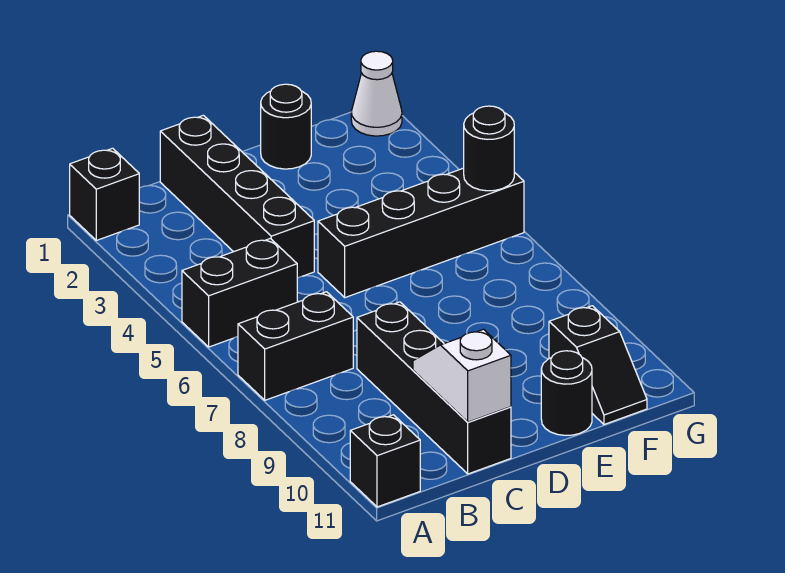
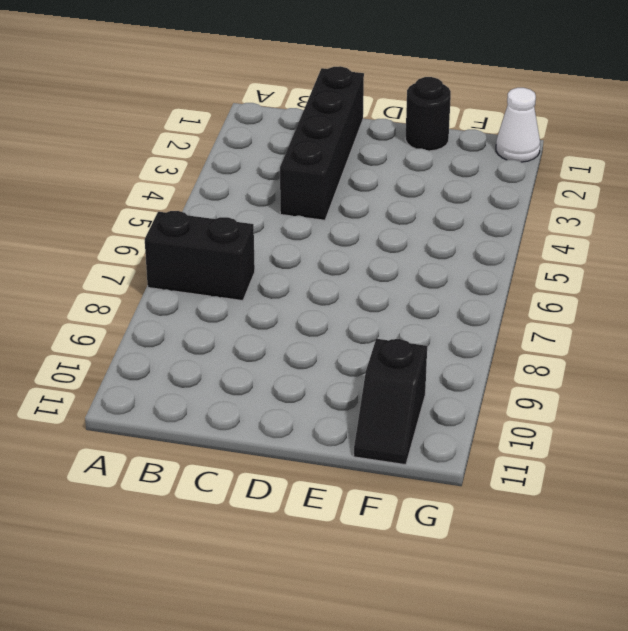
none -> black brick A1 level 1
none -> black brick A5:B5 level 1
none -> black brick A11 level 1

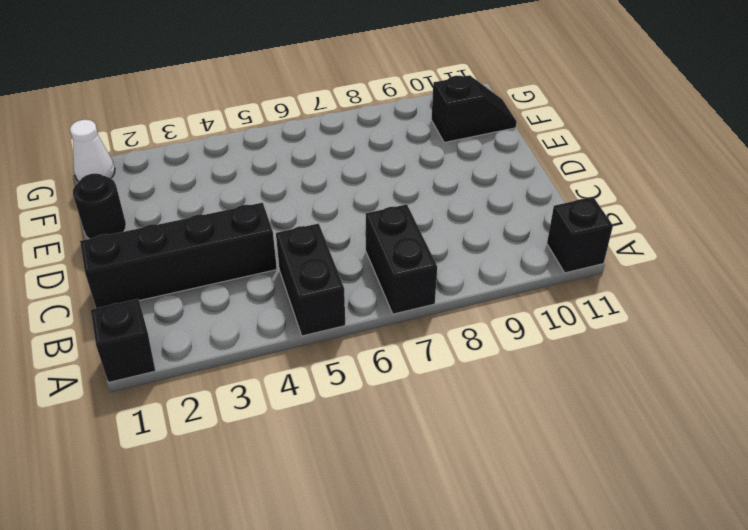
none -> black brick C8:C11 level 1
none -> black brick D5:G5 level 1
none -> black round brick E11 level 1

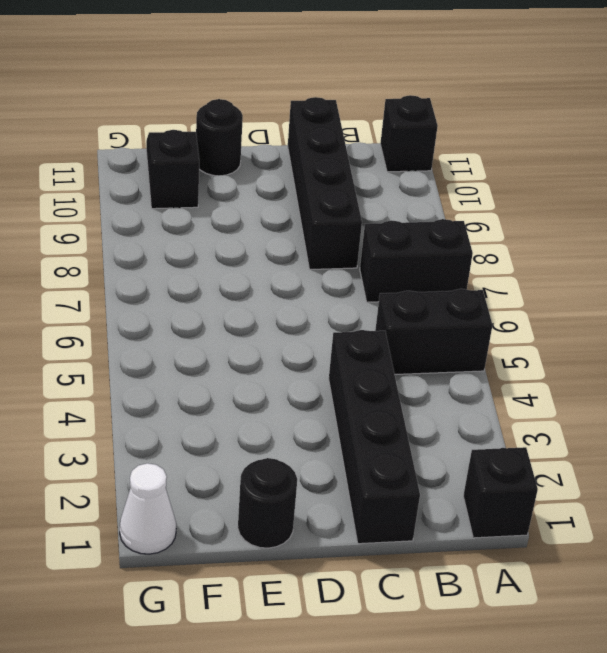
none -> black brick D5:G5 level 1
none -> white slope C10:C11 level 2 top 11
none -> black round brick G5 level 2

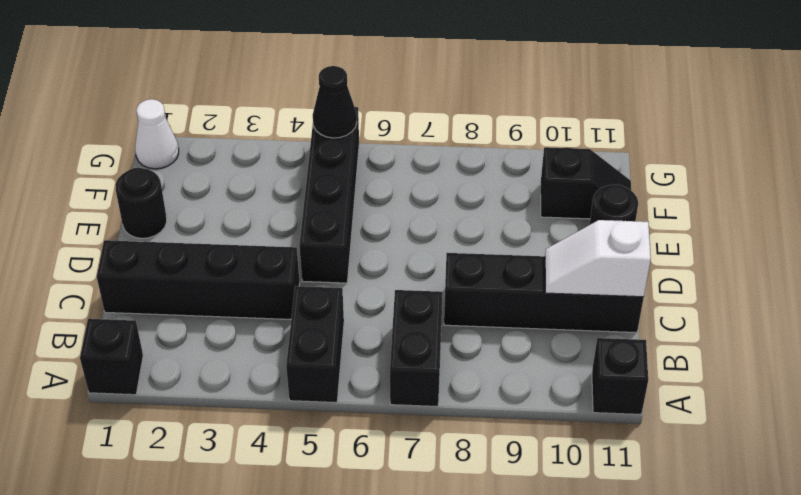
black cone G5 level 2 -> black round brick G5 level 2

